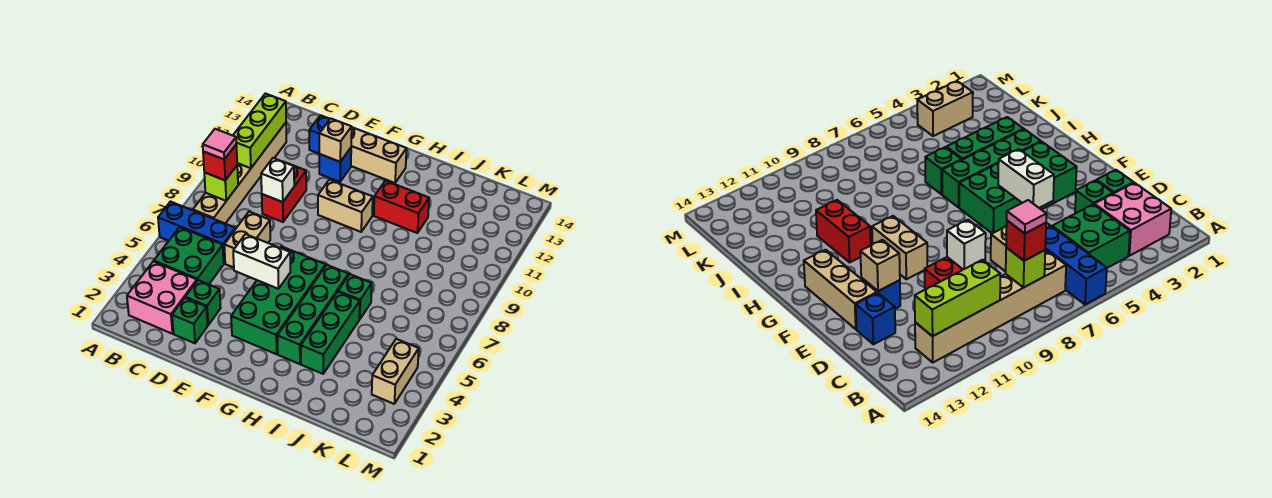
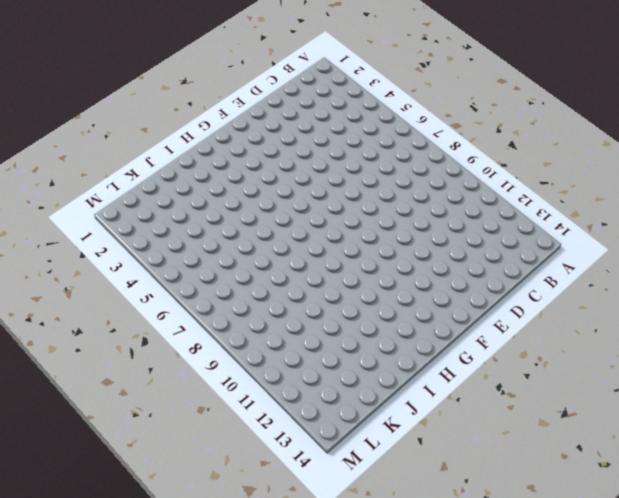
none -> blue brick A6:C6 level 1
none -> pink brick B2:C3 level 1
none -> green brick B4:C5 level 1

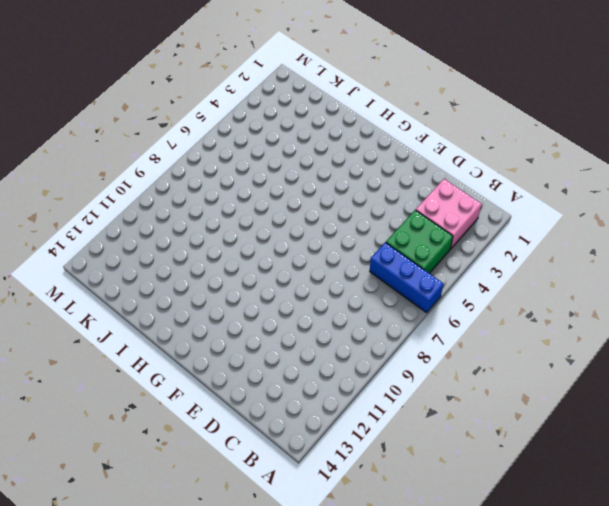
none -> tan brick B7:B12 level 1
none -> green brick D2 level 1
none -> green brick D3 level 1

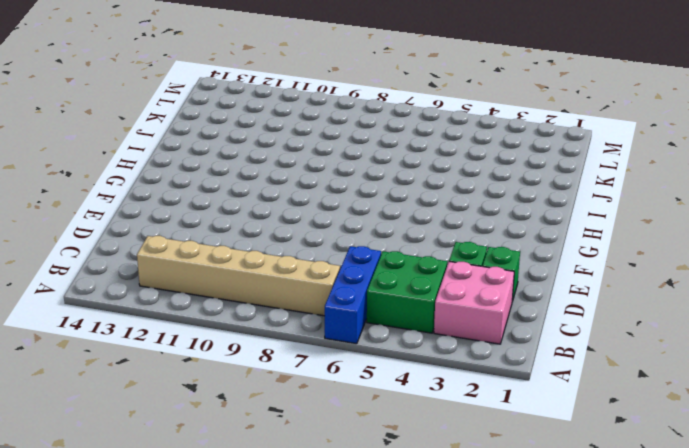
none -> tan brick D6:D7 level 1
none -> red brick D9:D10 level 1
none -> blue brick D13 level 1

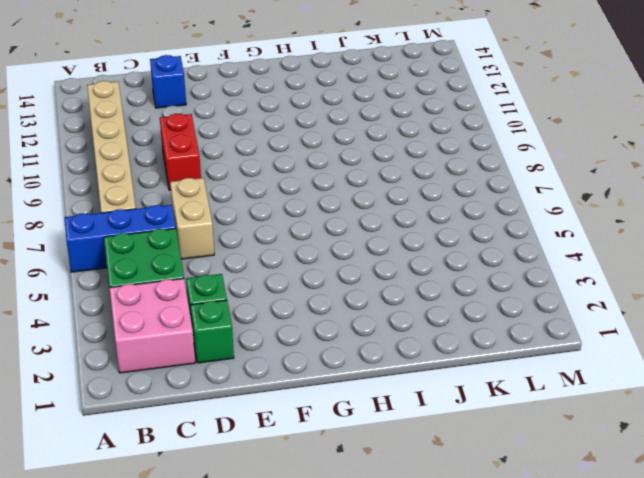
none -> blue brick E12 level 1
none -> tan brick E13:G13 level 1
none -> green brick F3:G6 level 1

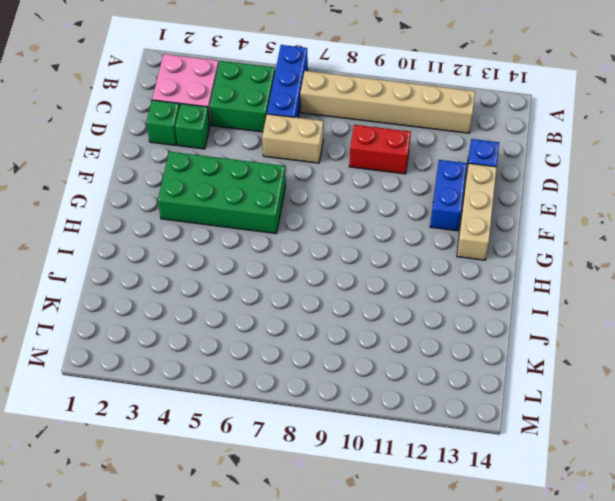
blue brick E12:F12 level 1 -> blue brick E12 level 1
none -> tan brick F10:G10 level 1
none -> green brick H3:H6 level 1
none -> red brick H11:I11 level 1

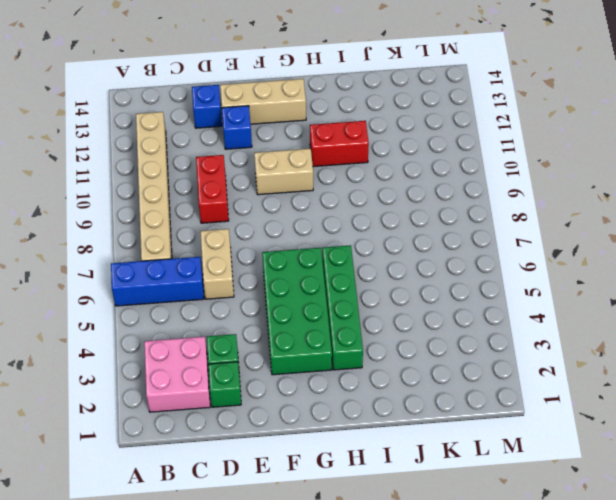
none -> green brick B4:C5 level 1
none -> green brick I3:I5 level 1
none -> green brick I6 level 1

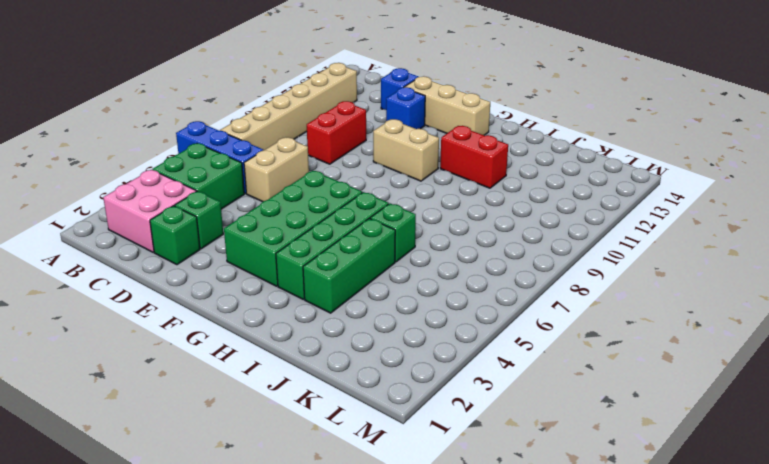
none -> tan brick L3:L4 level 1
none -> lime brick B8 level 2
none -> lime brick B10:B12 level 2

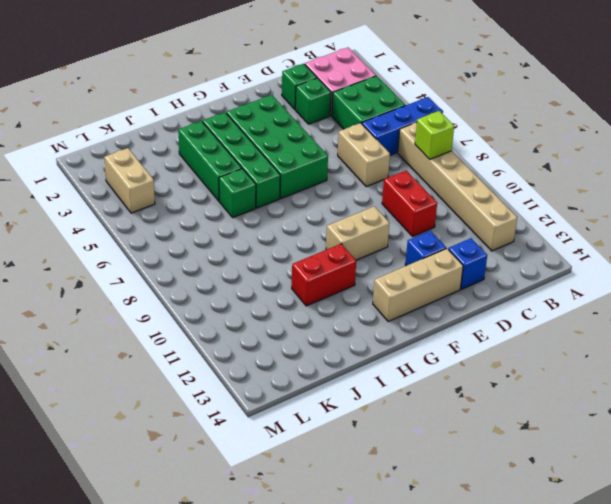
none -> lime brick B10:B12 level 2
none -> white brick D9 level 2
none -> white brick E5:F5 level 2

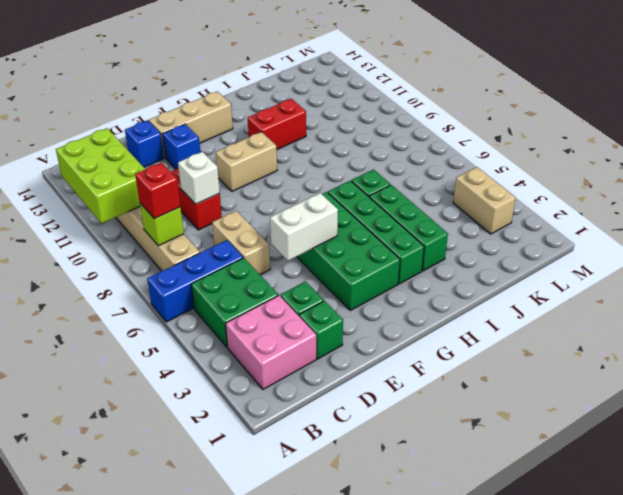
lime brick A10:B12 level 2 -> lime brick B10:B12 level 2
none -> tan brick E12 level 2
none -> pink tile B8 level 4

